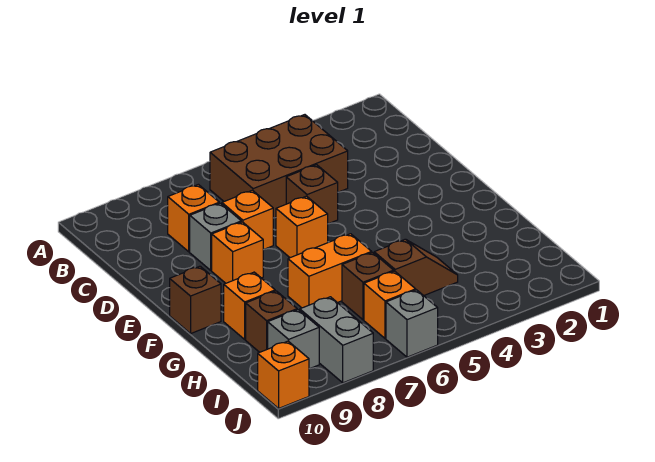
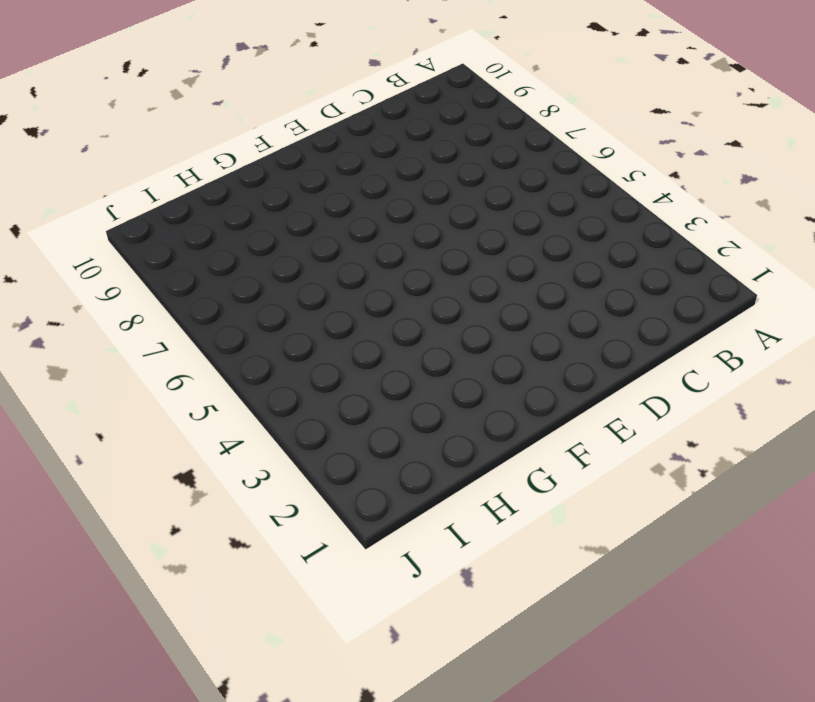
none -> brown brick B4:C6 level 1
none -> orange brick C8 level 1
none -> brown brick D5 level 1

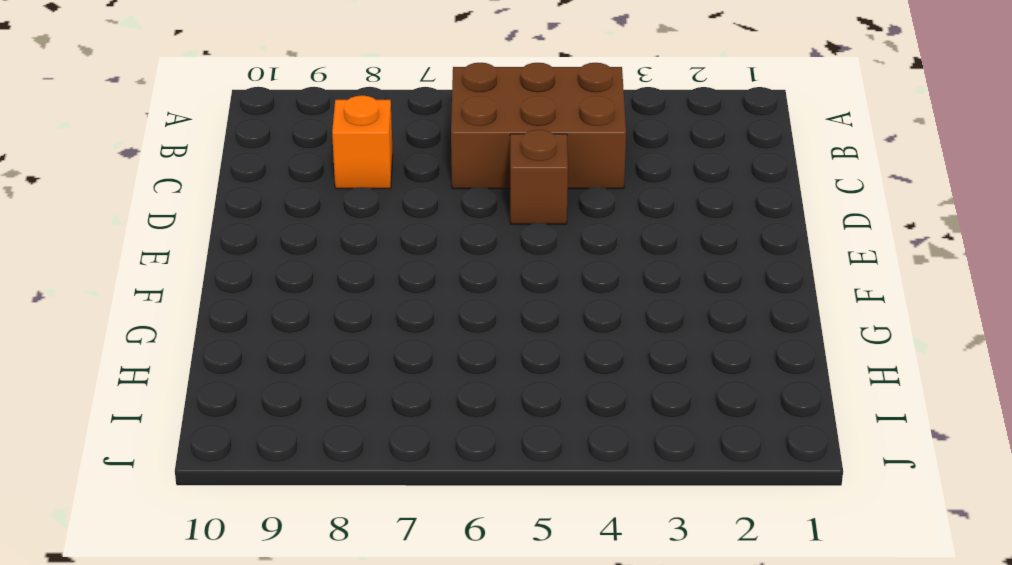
none -> orange brick D7 level 1
none -> grey brick D8 level 1
none -> orange brick E6 level 1

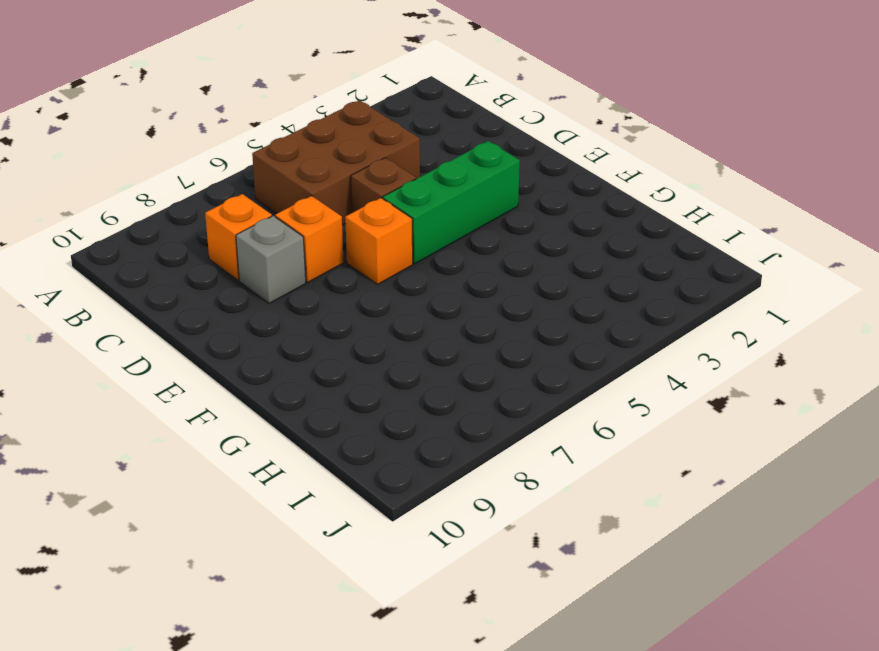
green brick E3:E5 level 1 -> none
none -> orange brick E8 level 1
none -> brown brick F10 level 1
none -> orange brick G6:G7 level 1

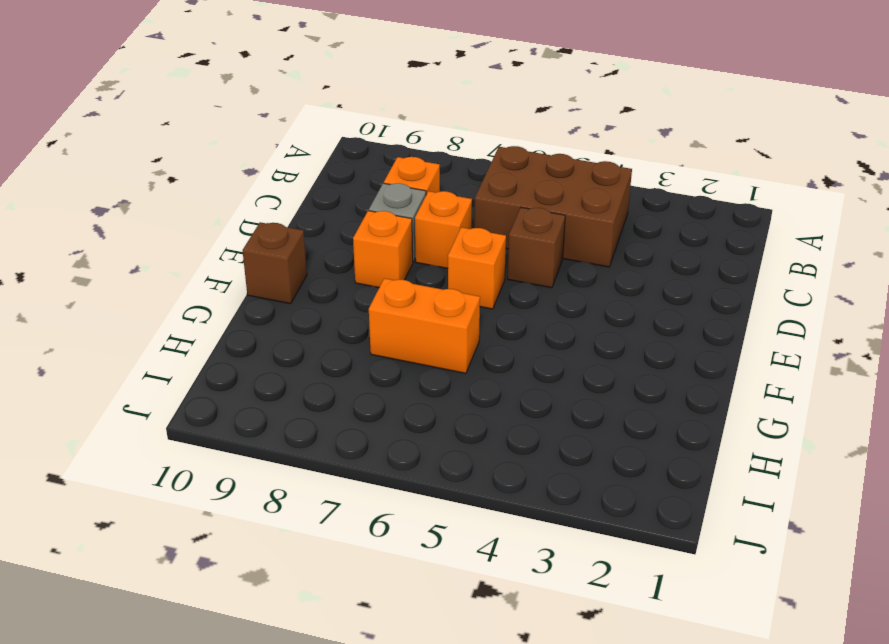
none -> orange brick G9 level 1
none -> brown slope H4:H5 level 1 top 5
none -> brown brick H6 level 1

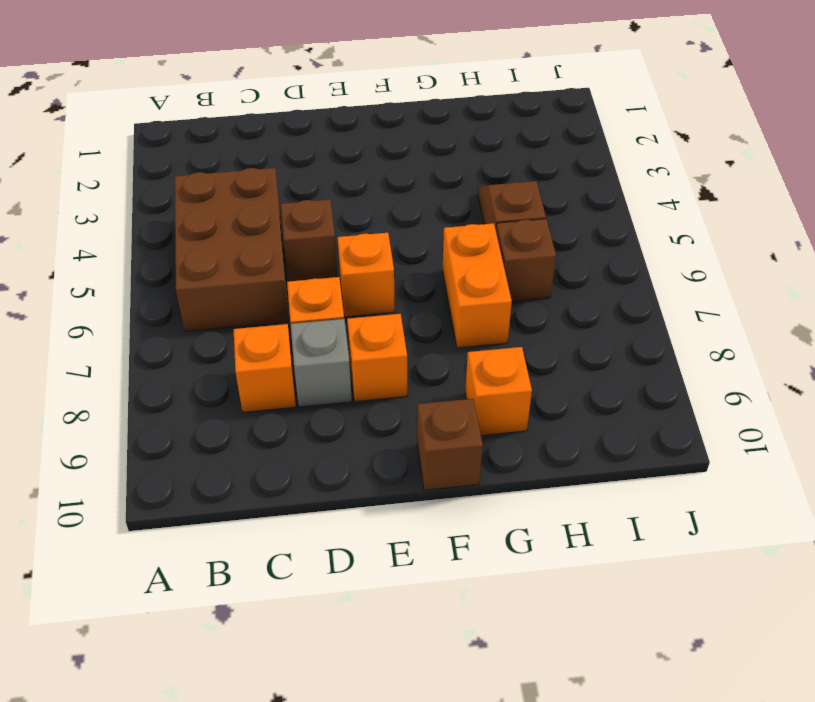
none -> brown brick H9 level 1
none -> orange brick I6 level 1
none -> grey brick I8:J8 level 1

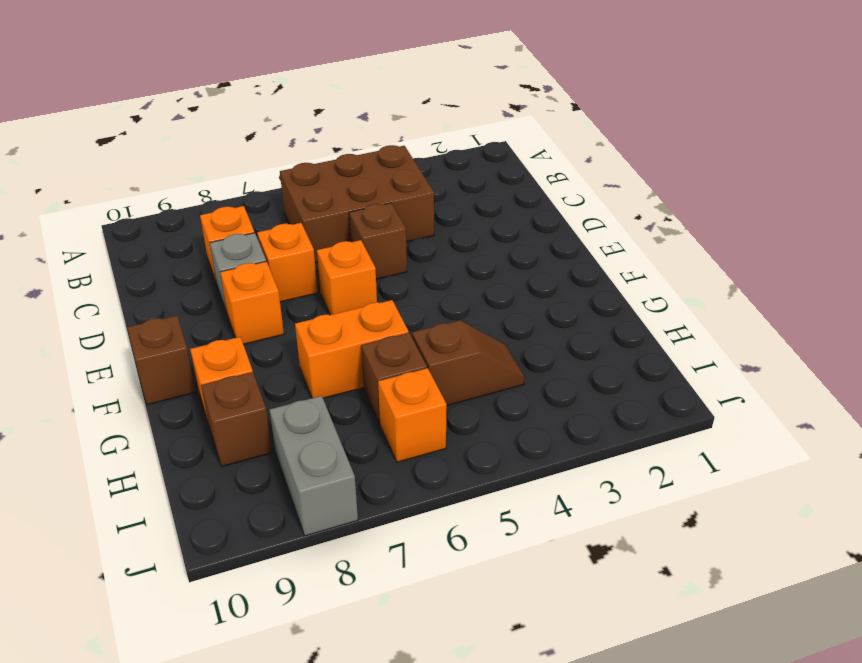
none -> grey brick I9 level 1
none -> grey brick J6 level 1
none -> orange brick J10 level 1

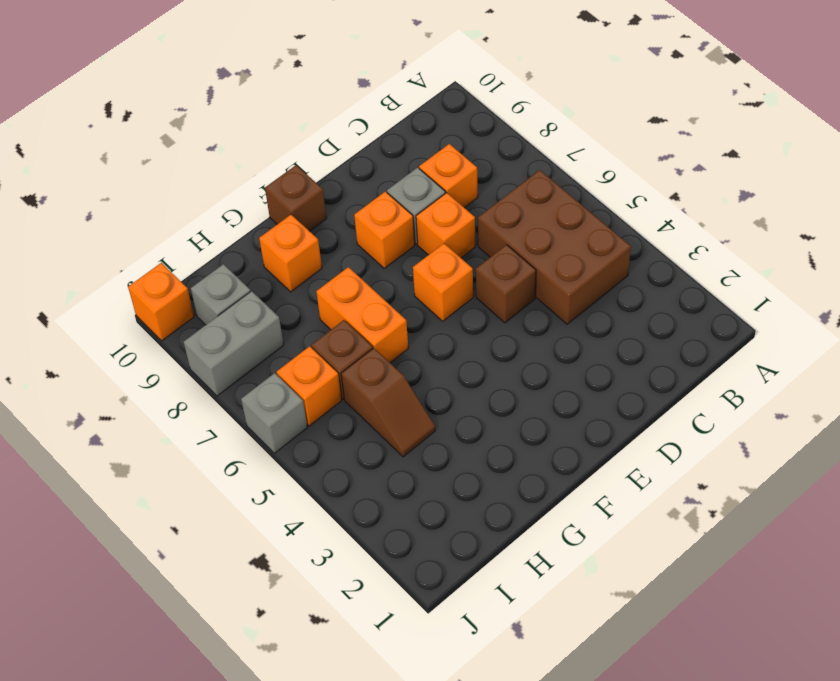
none -> brown brick H9 level 1

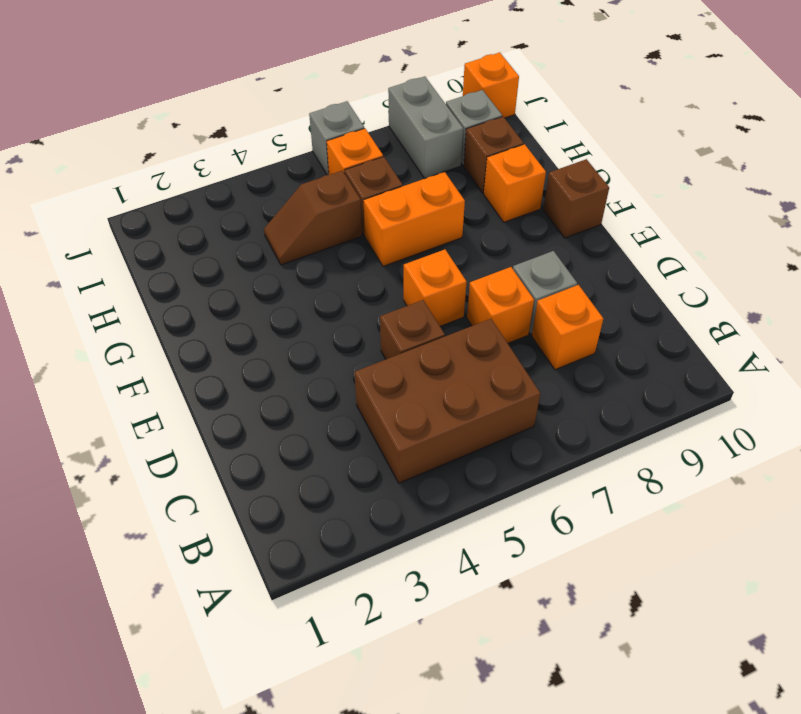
none -> orange brick E8 level 1

